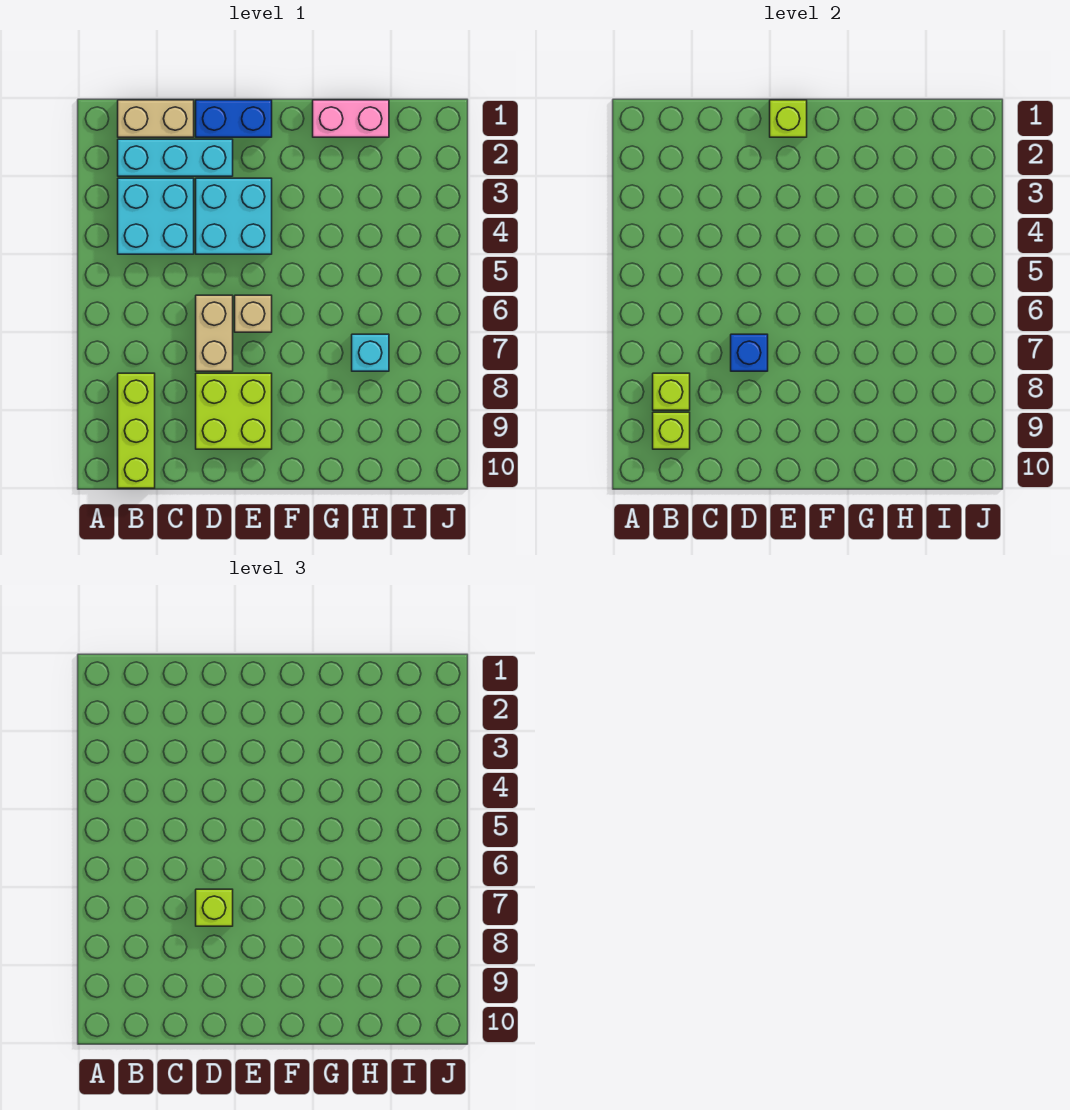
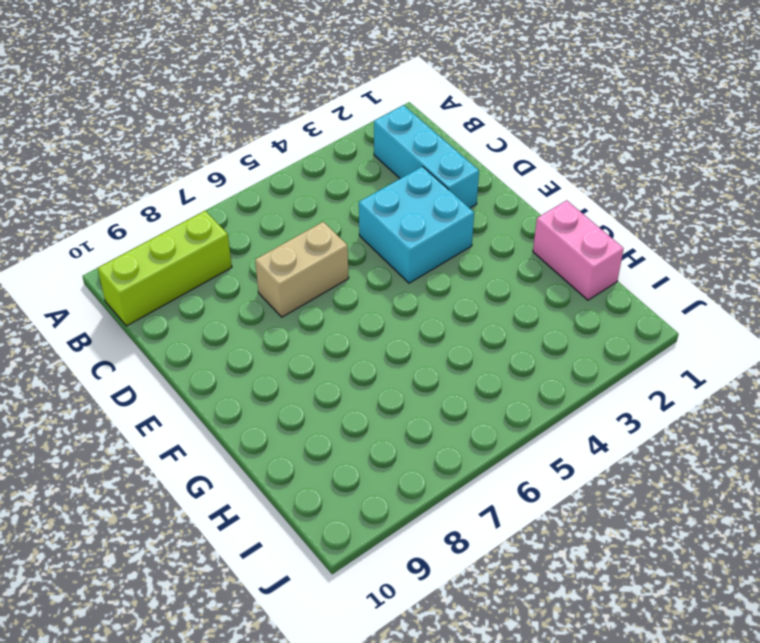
none -> tan brick B1:C1 level 1
none -> cyan brick B3:C4 level 1
none -> blue brick D1:E1 level 1

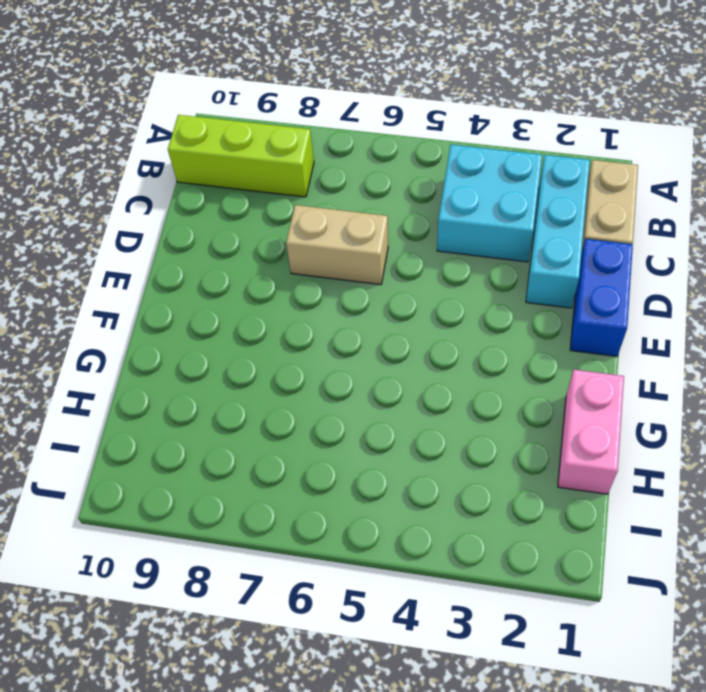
none -> cyan brick D3:E4 level 1
none -> lime brick D8:E9 level 1
none -> tan brick E6 level 1

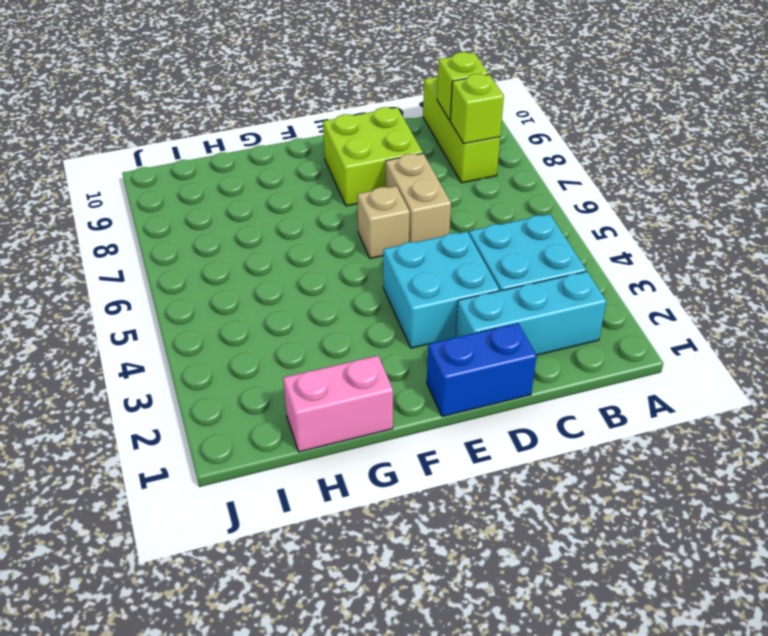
none -> tan brick B1:C1 level 1
none -> cyan brick H7 level 1
none -> blue brick D7 level 2

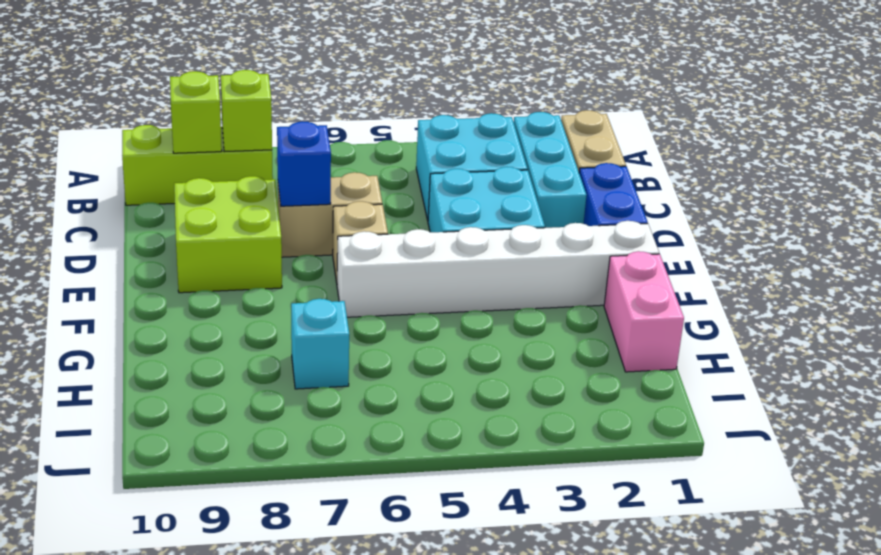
white brick F1:F6 level 1 -> none
none -> lime brick E1 level 2
none -> lime brick D7 level 3

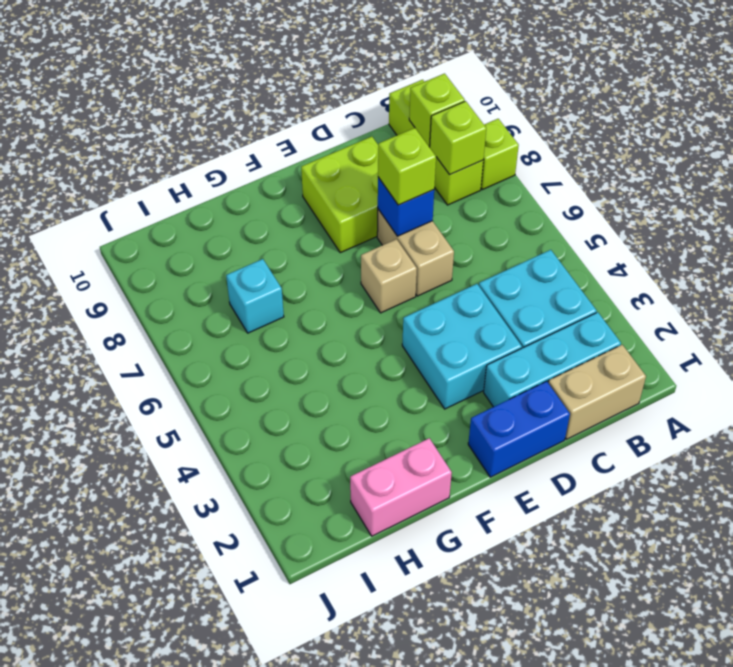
lime brick A8 level 1 -> lime brick E1 level 2

